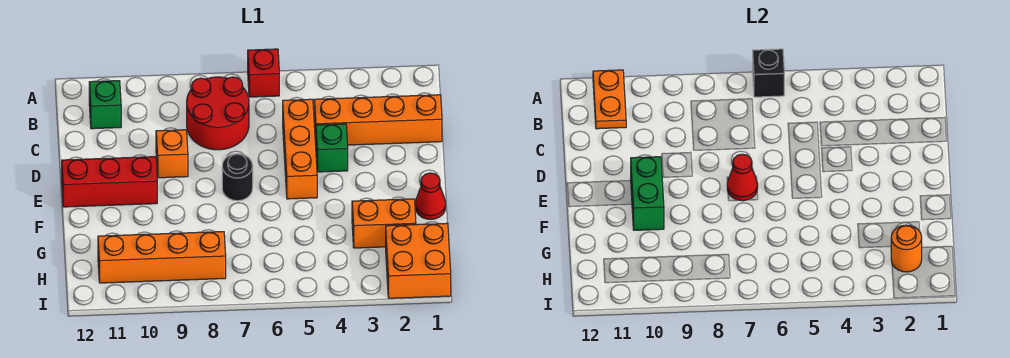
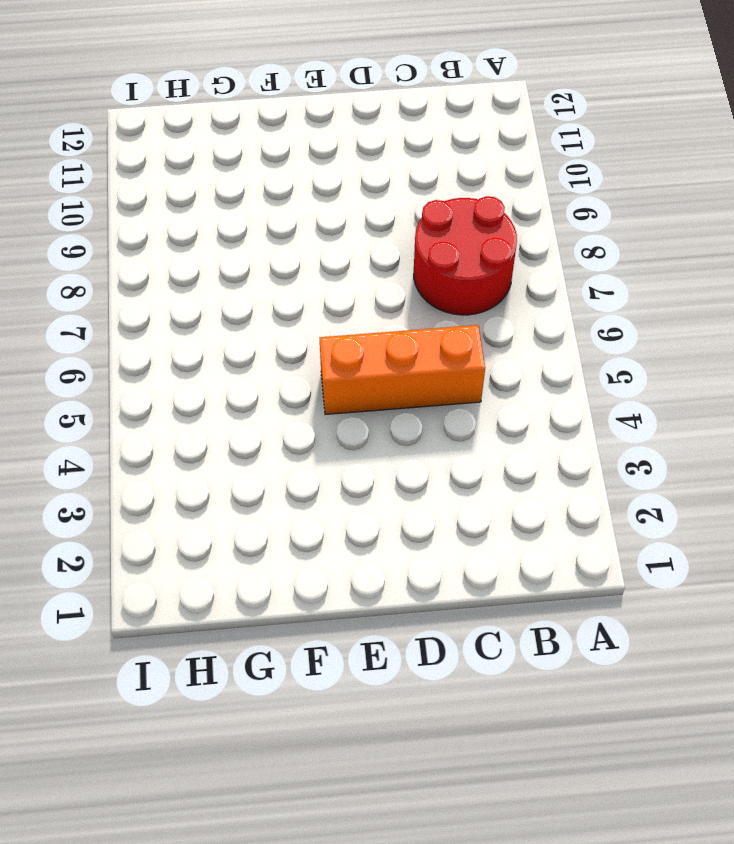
none -> red brick A6 level 1
none -> green brick B11 level 1
none -> orange brick C1:C4 level 1

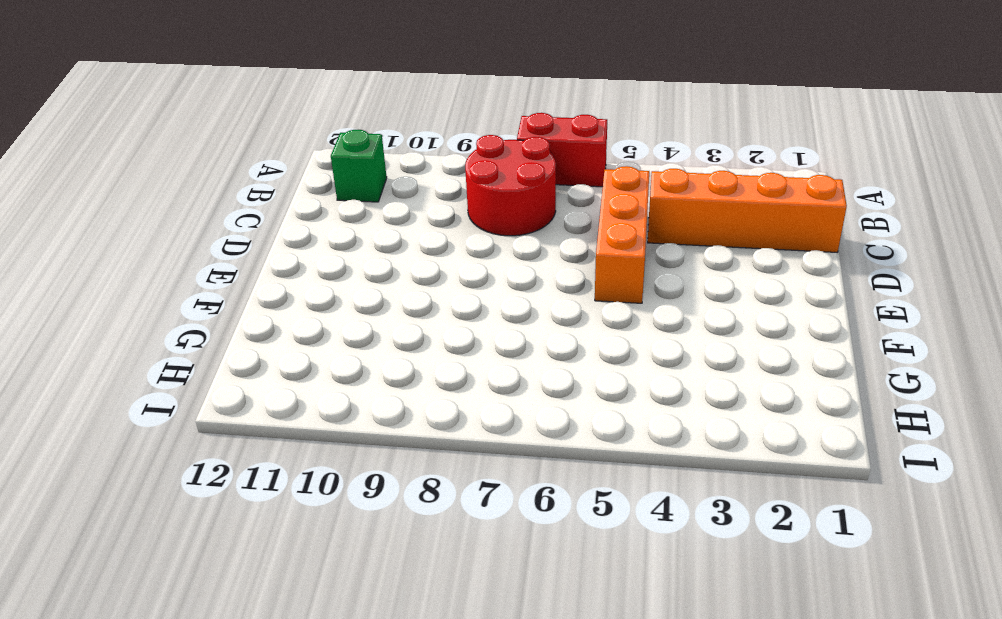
red brick A6:A7 level 1 -> red brick A6 level 1
none -> green brick D4 level 1
none -> orange brick D9 level 1
none -> black round brick E7 level 1

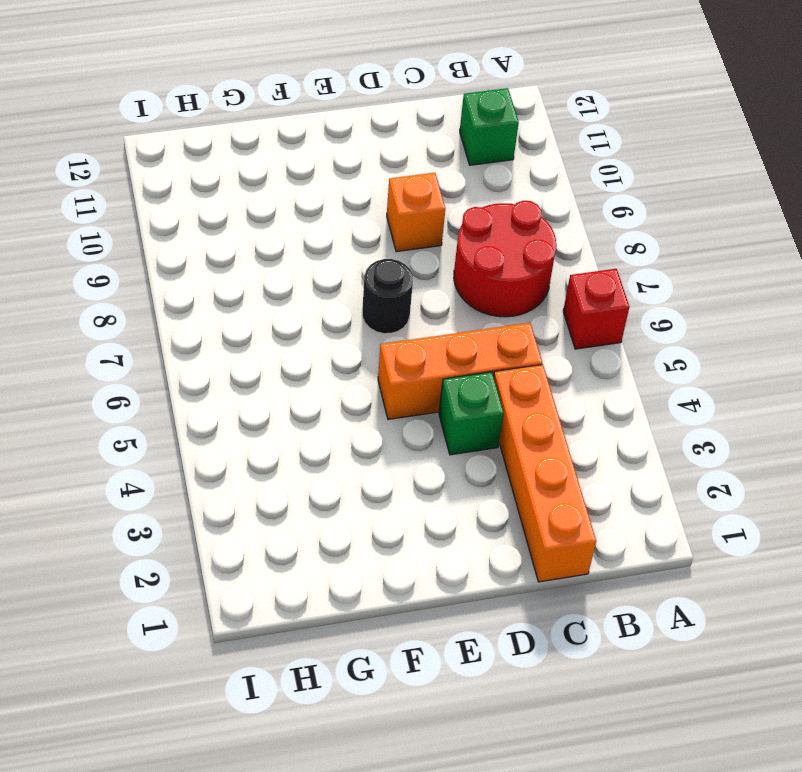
none -> red brick E10:E12 level 1
none -> red cone F1 level 1
none -> orange brick G2:G3 level 1

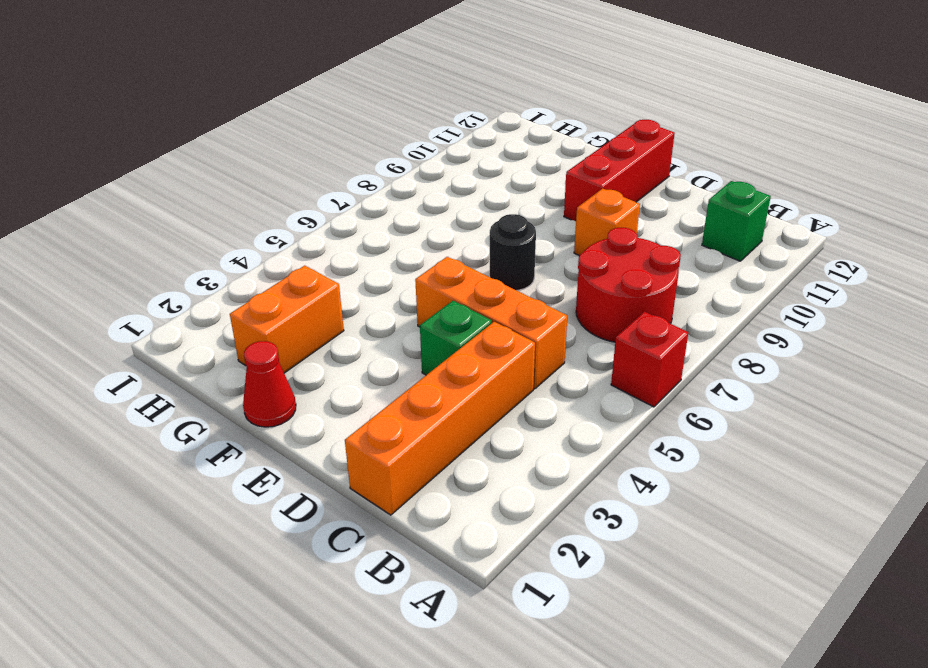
none -> orange brick H1:I2 level 1
none -> orange brick H8:H11 level 1
none -> black brick A6 level 2

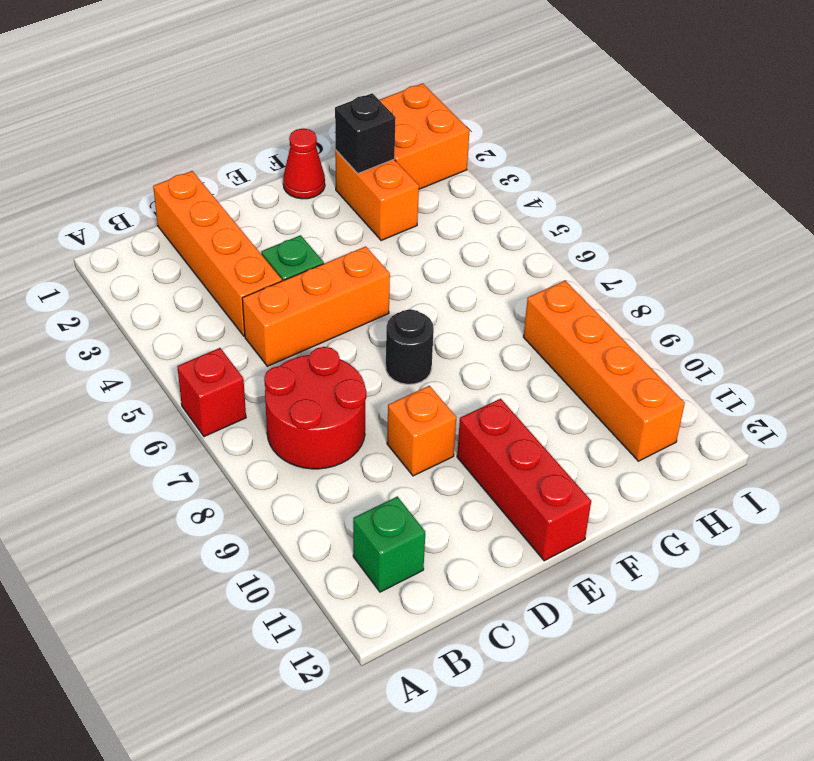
black brick G2 level 2 -> black brick A6 level 2
none -> orange plate A11:B11 level 2
none -> red cone E7 level 2
none -> green brick E10:F10 level 2

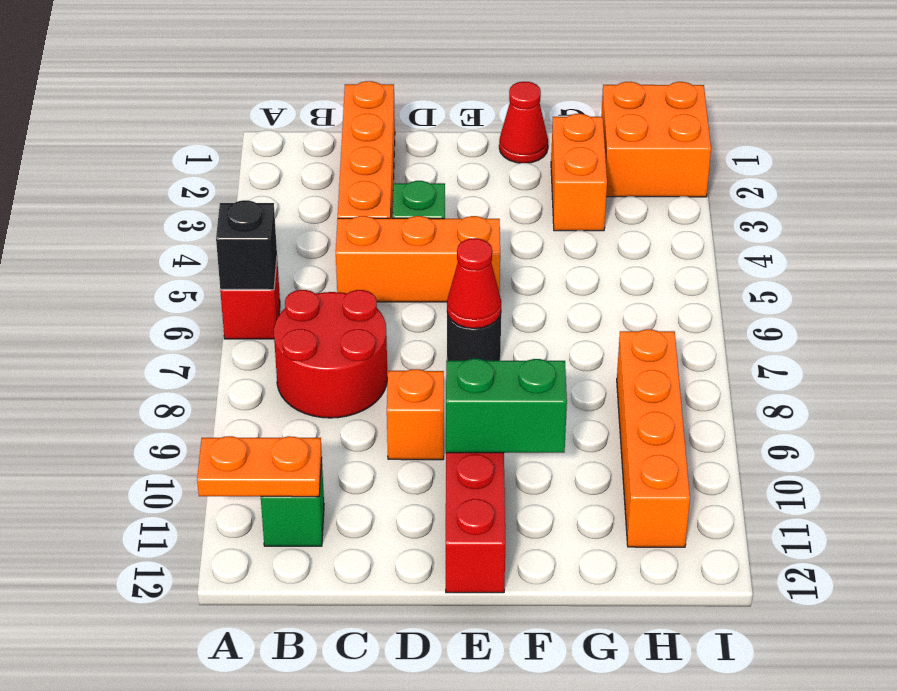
none -> orange round brick H2 level 2

